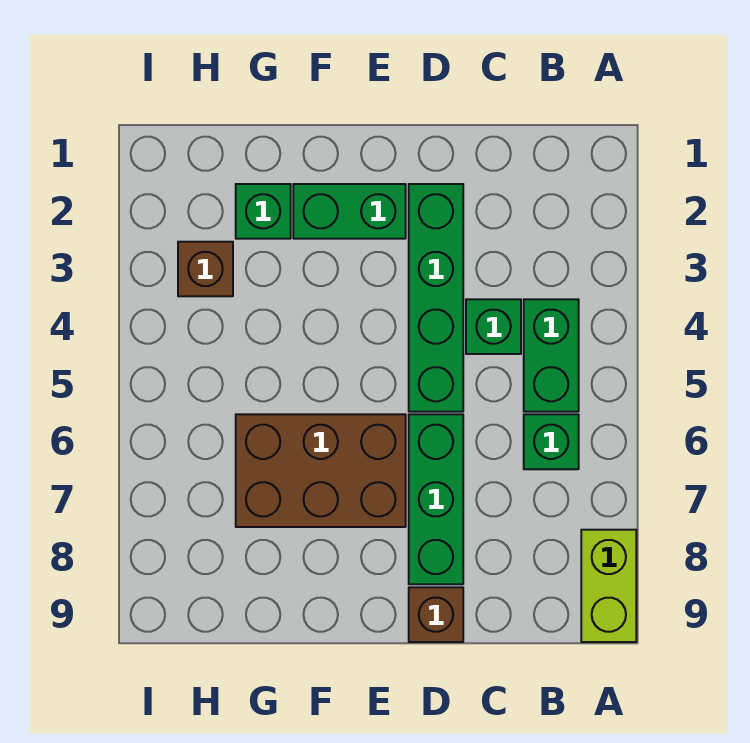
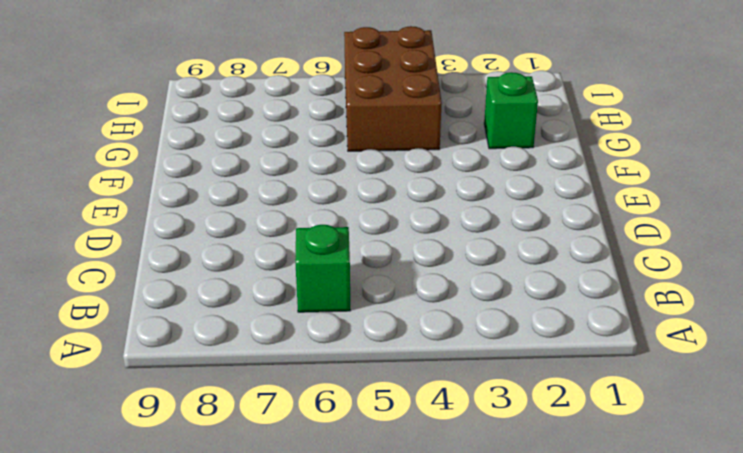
brown brick G4:I5 level 1 -> brown brick E6:G7 level 1
none -> lime brick A8:A9 level 1
none -> green brick B4:B5 level 1

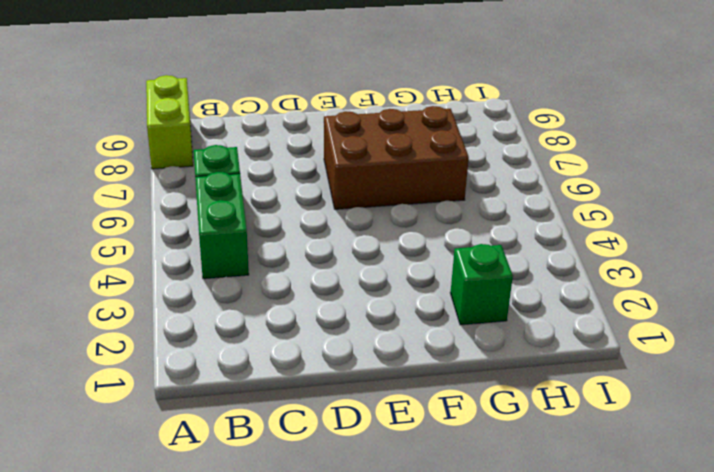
none -> green brick C4 level 1
none -> green brick D2:D5 level 1

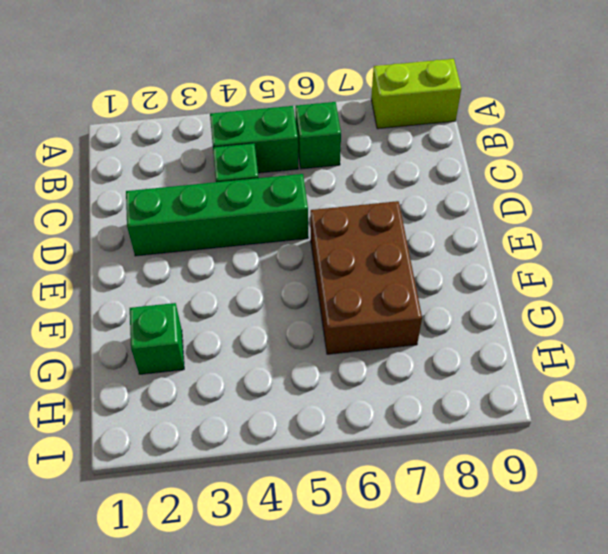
none -> green brick D6:D8 level 1
none -> brown brick D9 level 1

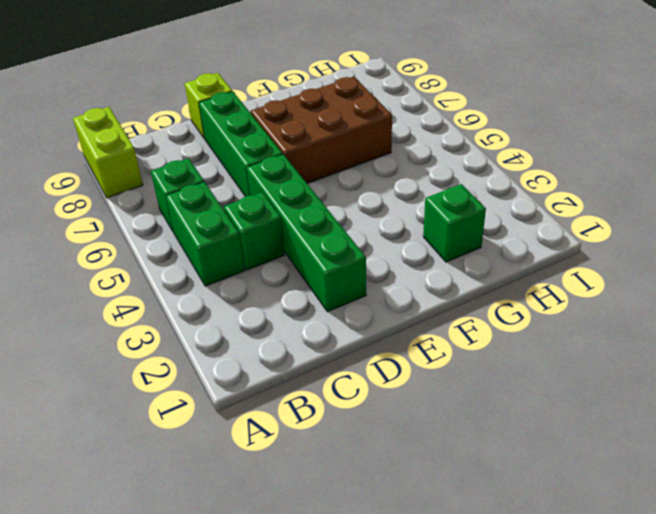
lime brick D9 level 1 -> brown brick D9 level 1
none -> green brick E2:F2 level 1
none -> brown brick H3 level 1

